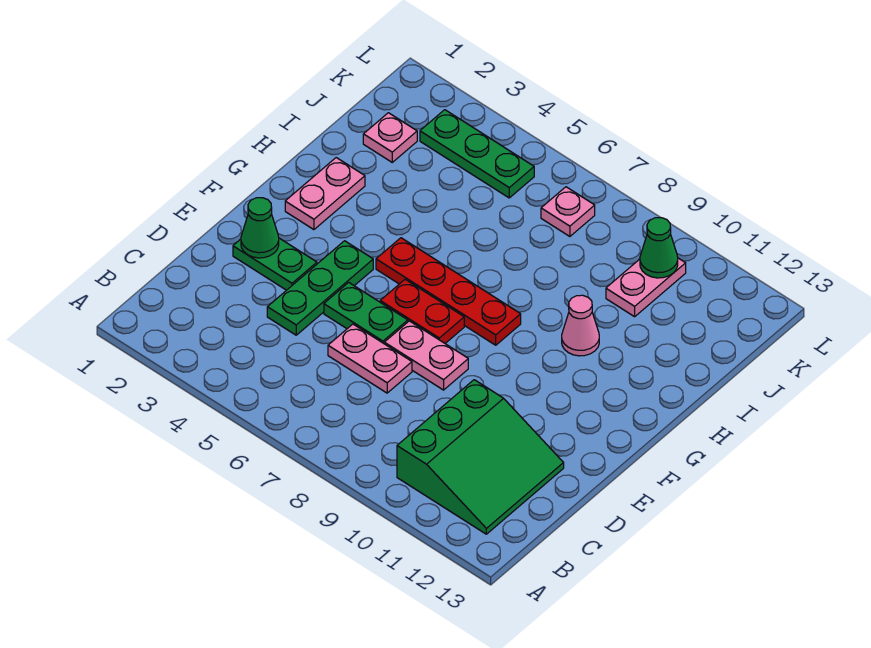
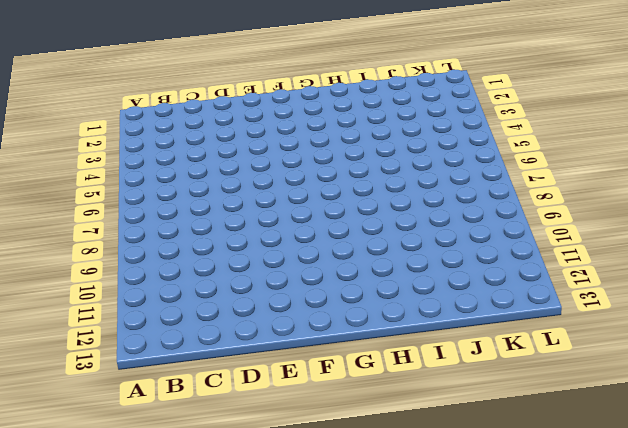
none -> green slope B10:D12 level 1 top 10
none -> green plate D4:F4 level 1
none -> pink plate D6:D7 level 1

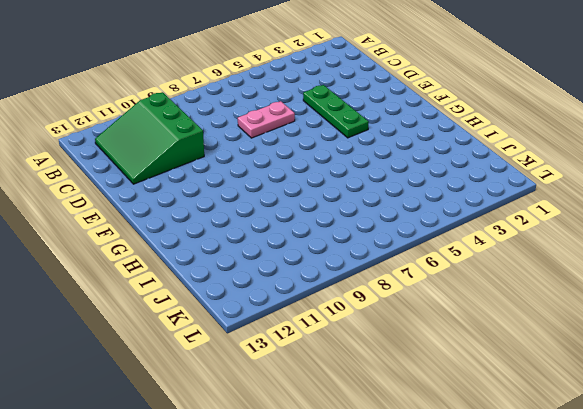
none -> green plate E2:E3 level 1
none -> green plate E5:E6 level 1
none -> pink plate E7:E8 level 1

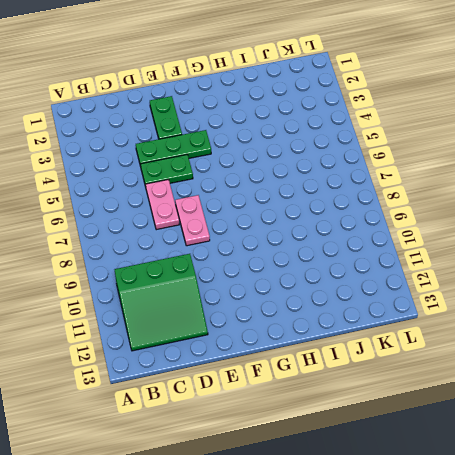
green plate D5:E5 level 1 -> green plate E5:E6 level 1
none -> red plate F6:F7 level 1
none -> pink plate G2:H2 level 1
none -> red plate G5:G8 level 1

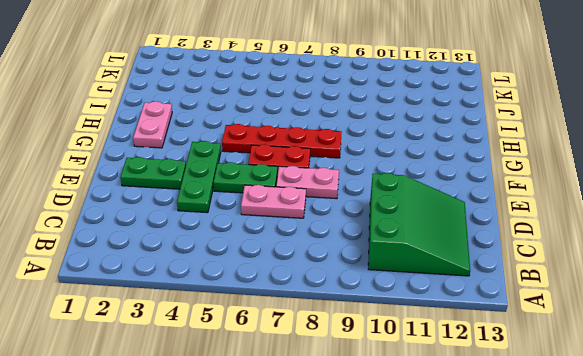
none -> pink cone H10 level 1
none -> pink plate J2 level 1
none -> pink plate J10:K10 level 1

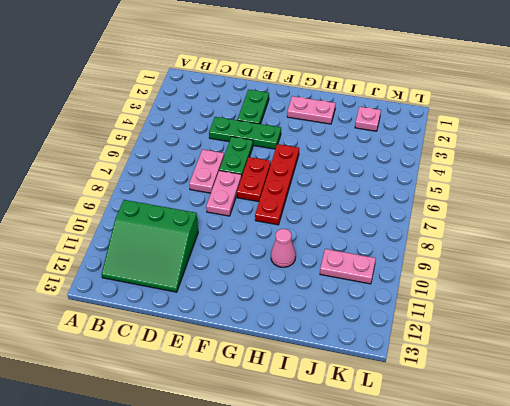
none -> green plate K3:K5 level 1
none -> pink plate K7 level 1
none -> green cone E2 level 2

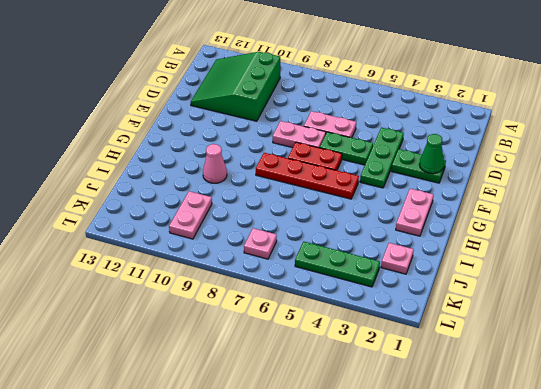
none -> green cone K10 level 2

